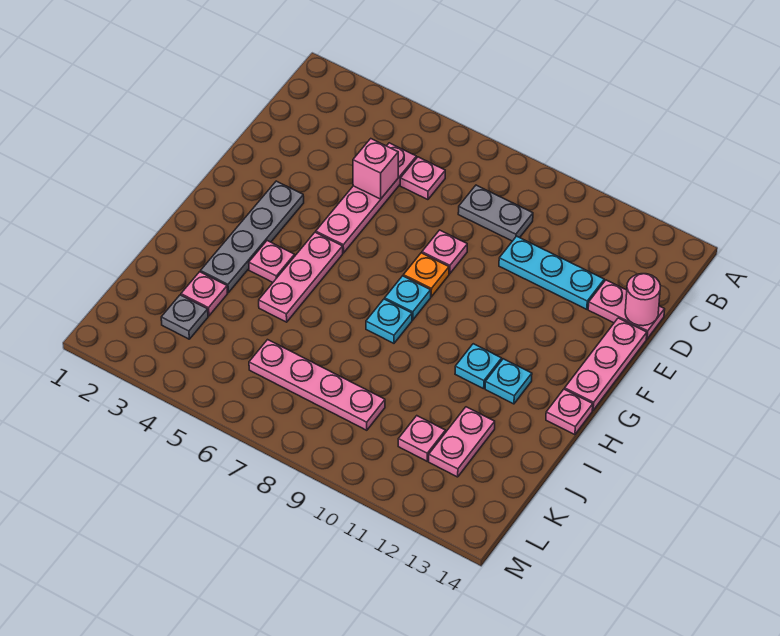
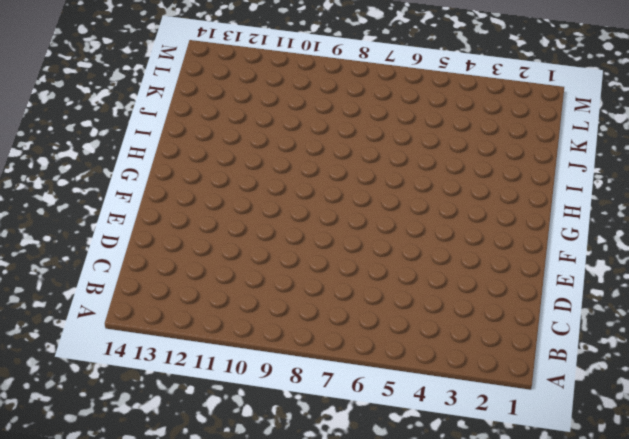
none -> pink plate C5:F5 level 1
none -> pink plate C6 level 1
none -> grey plate C8:C9 level 1

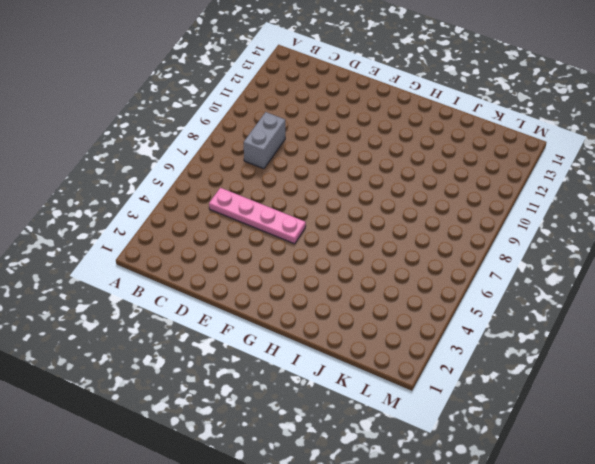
grey brick C8:C9 level 1 -> grey plate C8:C9 level 1
none -> pink plate C6 level 1
none -> cyan plate D10:D12 level 1
none -> pink plate D13:D14 level 1

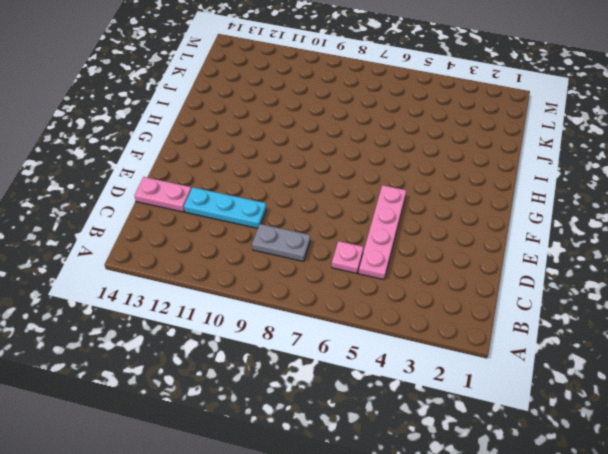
none -> pink plate E8 level 1
none -> pink plate E14:G14 level 1
none -> grey plate F3:I3 level 1

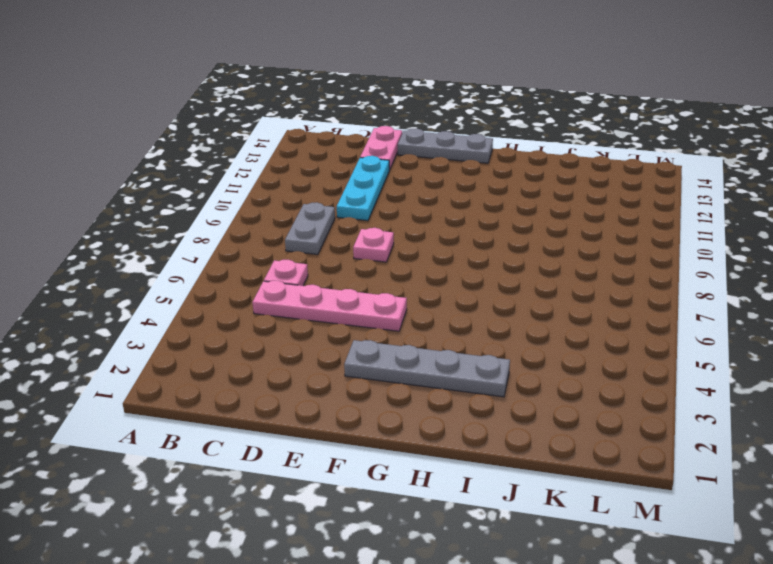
grey plate E14:G14 level 1 -> pink plate E14:G14 level 1
none -> orange plate F8 level 1
none -> pink plate G5:I5 level 1
none -> cyan plate G8 level 1

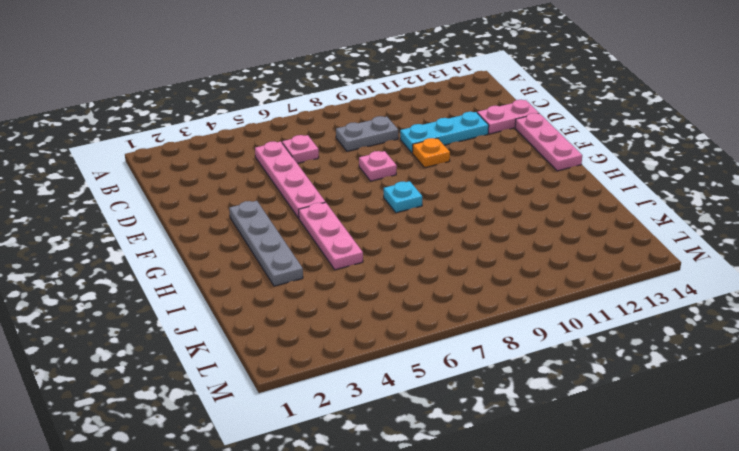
orange plate E10 level 1 -> orange plate F8 level 1
none -> pink plate H4 level 1
none -> cyan plate H8 level 1
none -> cyan plate H11 level 1

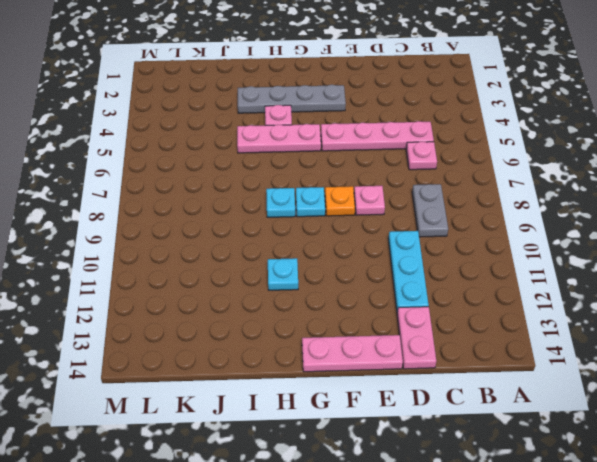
none -> cyan plate H12 level 1
none -> pink plate H14 level 1
none -> pink plate J3 level 1

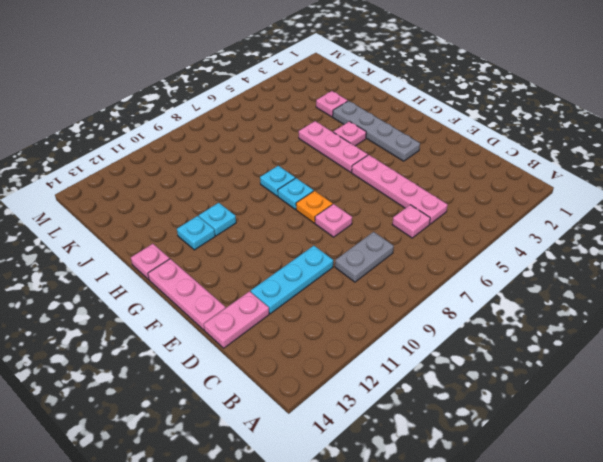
none -> pink plate J12:K12 level 1
none -> grey plate K3 level 1
none -> pink plate K6:K9 level 1

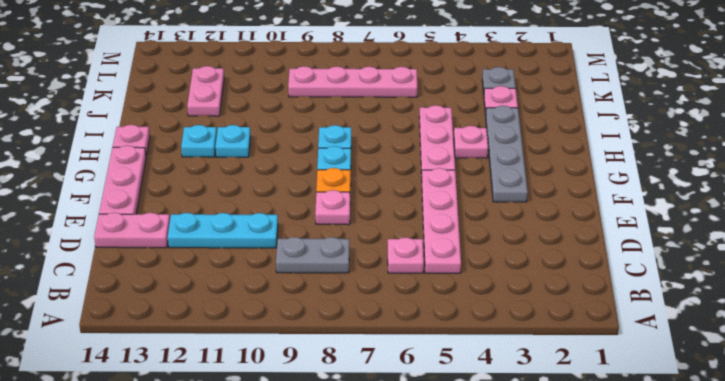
none -> pink plate K11 level 1
none -> pink brick D5 level 2
none -> pink round brick D14 level 2

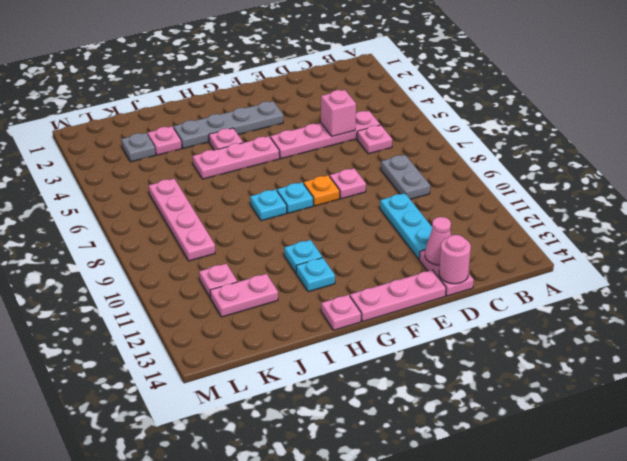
pink cone D13 level 2 -> none

